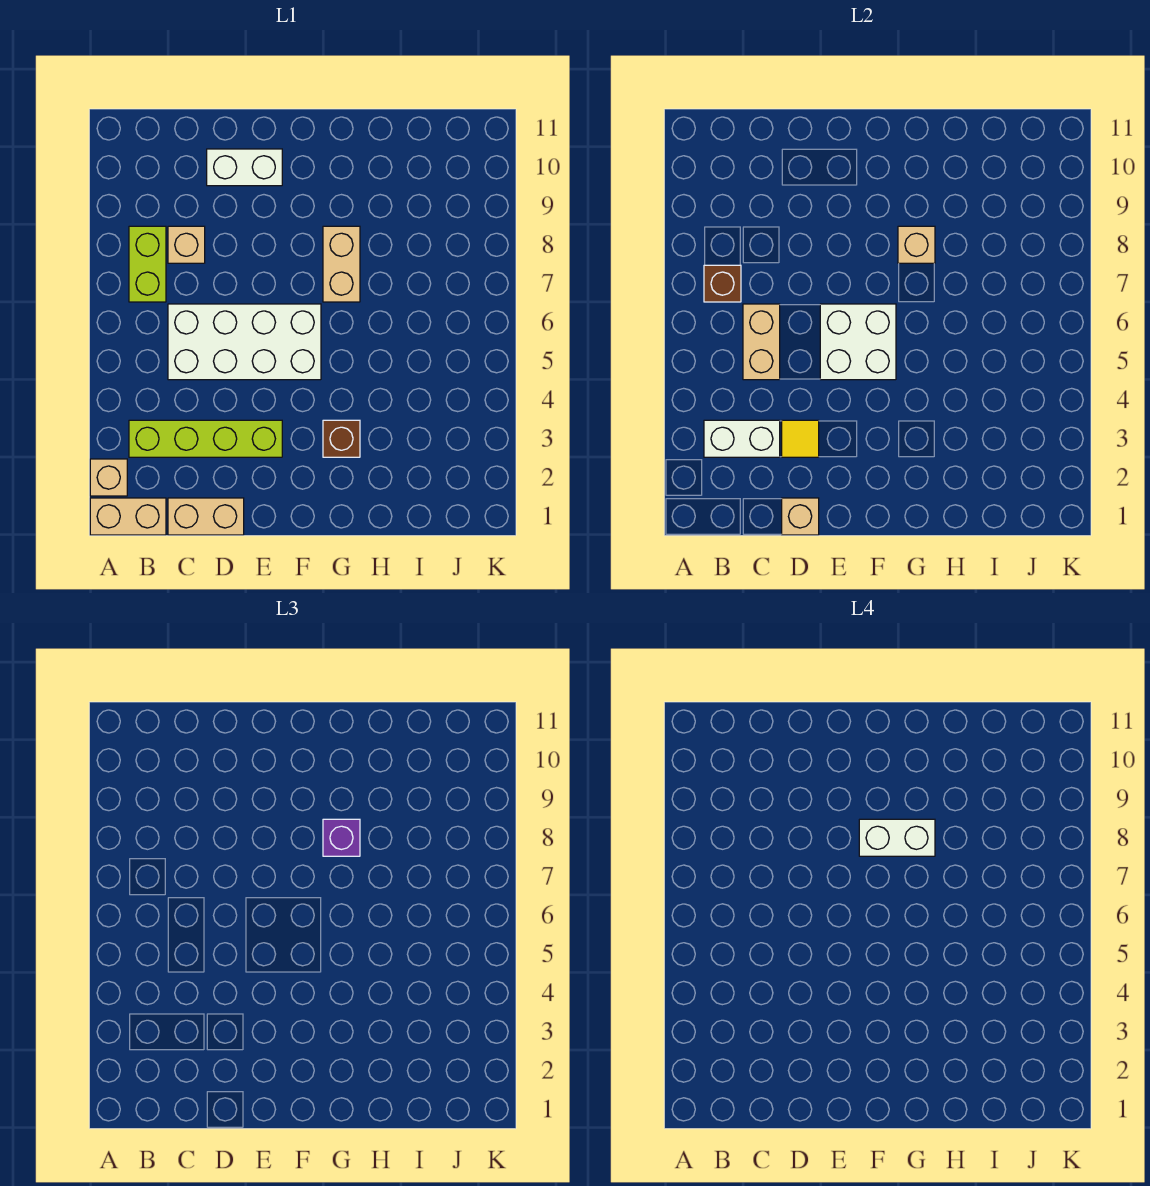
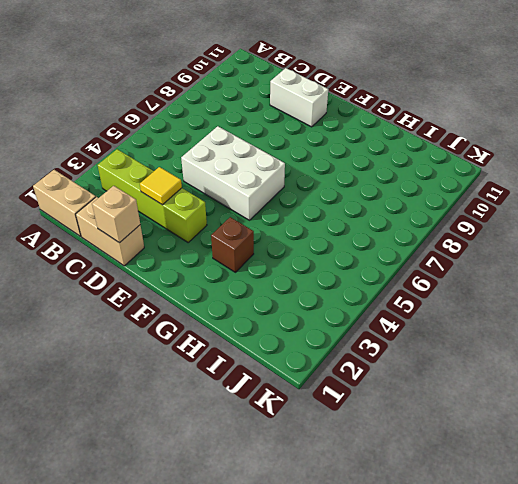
white brick D5:F6 level 1 -> white brick C5:F6 level 1
none -> tan brick A2 level 1
none -> lime brick B7:B8 level 1
none -> tan brick C8 level 1

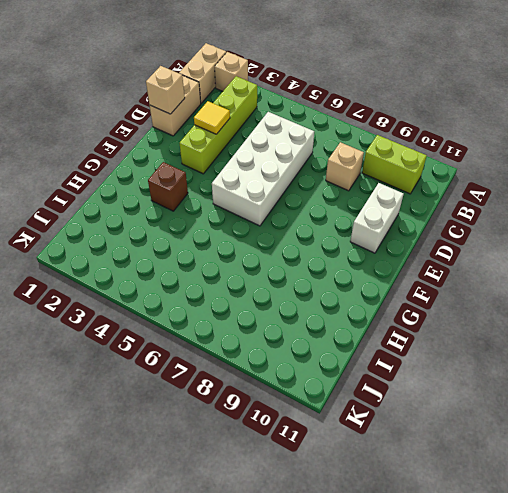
lime brick B9:B10 level 1 -> lime brick B7:B8 level 1
none -> tan brick G7:G8 level 1
none -> white brick B3:C3 level 2
none -> brown brick B7 level 2

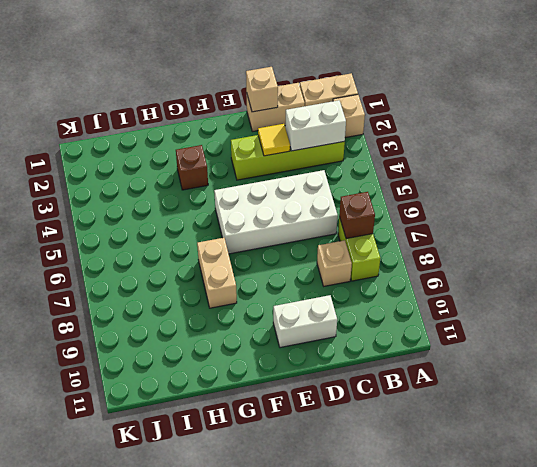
none -> tan brick C5:C6 level 2
none -> white brick E5:F6 level 2
none -> tan brick G8 level 2

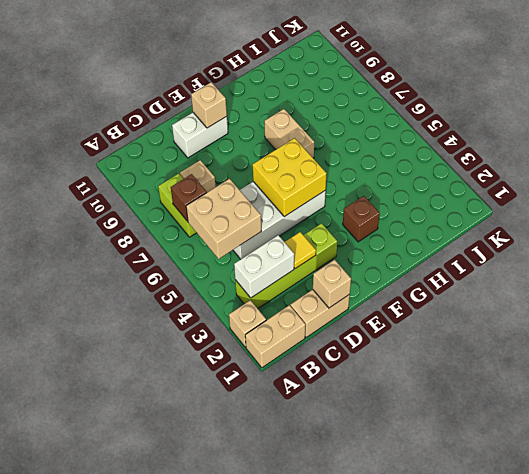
tan brick B5:C6 level 2 -> tan brick C5:C6 level 2
yellow brick E5:F6 level 2 -> white brick E5:F6 level 2
tan brick E10 level 2 -> tan brick G8 level 2
none -> purple brick G8 level 3
none -> white brick F8:G8 level 4

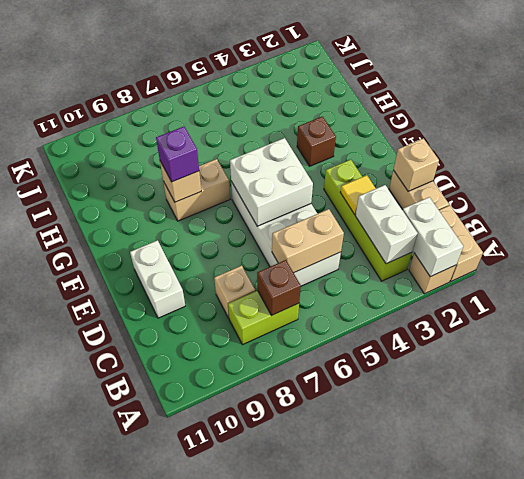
white brick A2:B2 level 2 -> white brick F8:G8 level 4

